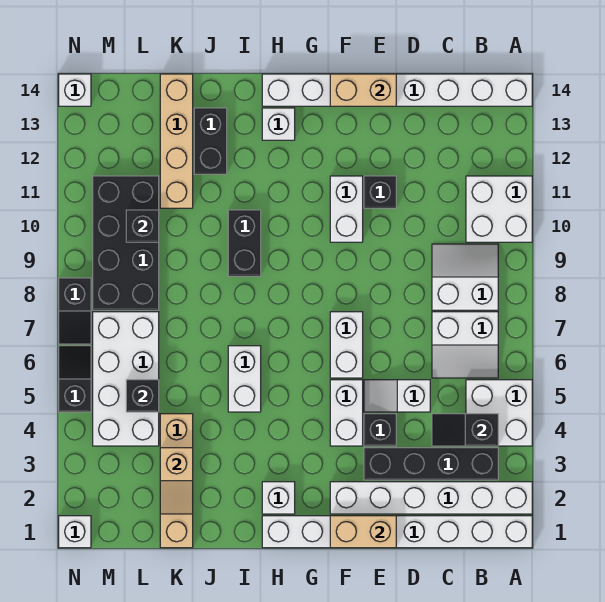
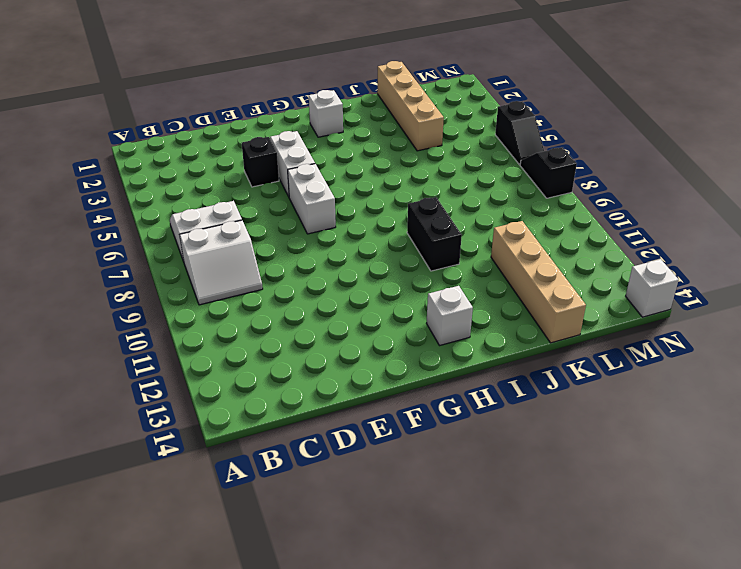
none -> white brick A1:H1 level 1
none -> white brick A2:F2 level 1
none -> white brick A4:B5 level 1
none -> white brick A10:B11 level 1

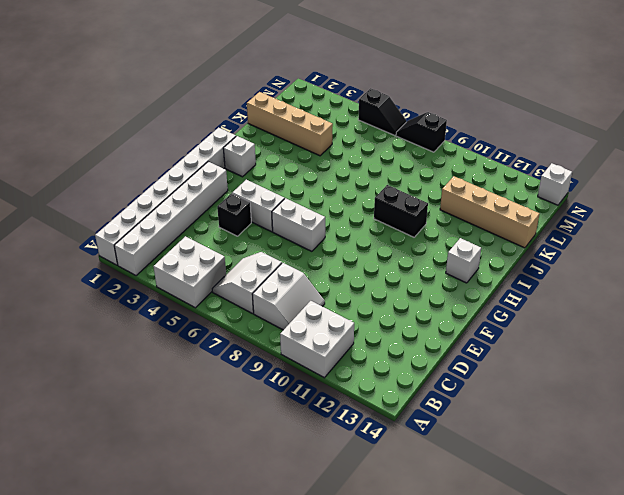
none -> white brick A14:H14 level 1
none -> black brick B3:E3 level 1
none -> white slope D5:E5 level 1 top D
none -> black brick E11 level 1

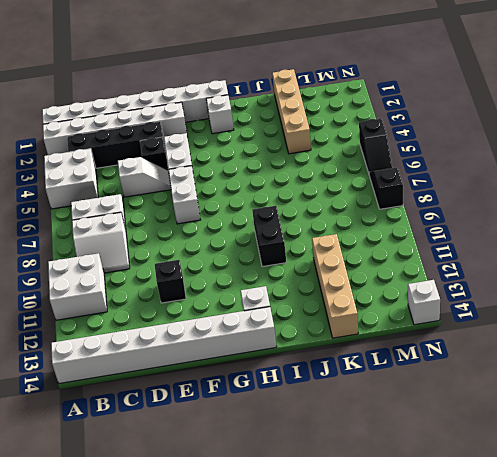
none -> white brick F10:F11 level 1
none -> white brick I5:I6 level 1
none -> black brick J12:J13 level 1
none -> white brick L4:M7 level 1

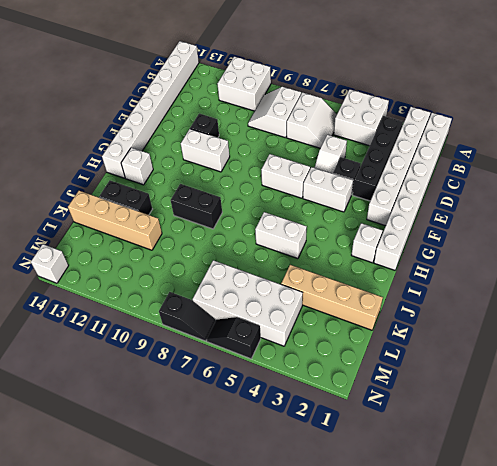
none -> black brick L8:M11 level 1
none -> white brick N1 level 1
none -> black slope B4:C4 level 2 top B
none -> tan brick E1:F1 level 2

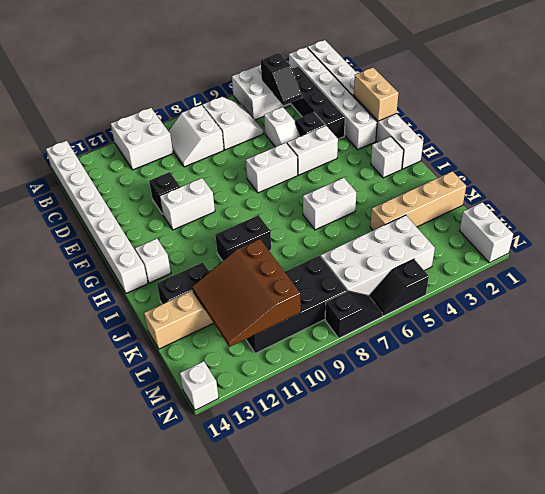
brown slope K10:M12 level 2 top 10 -> black brick L10 level 2
white brick M1:N1 level 1 -> white brick N1 level 1
none -> tan brick E14:F14 level 2
none -> tan slope K2:K3 level 2 top 3
none -> black brick L5 level 2

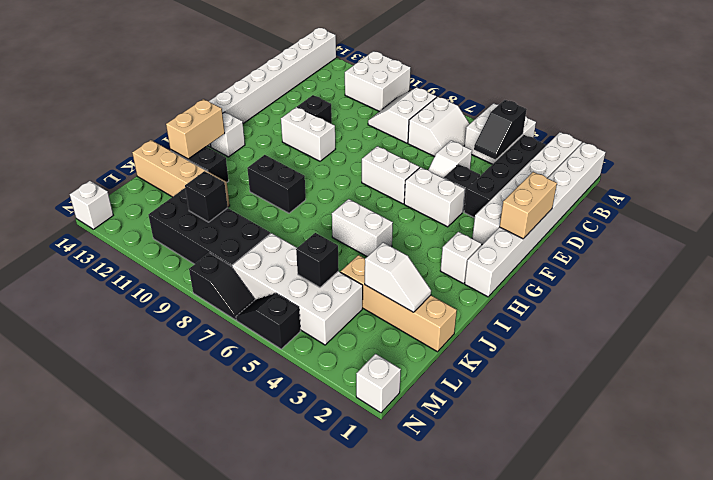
tan brick I13:J13 level 2 -> tan brick E14:F14 level 2
white slope K2:K3 level 2 top 3 -> tan slope K2:K3 level 2 top 3

